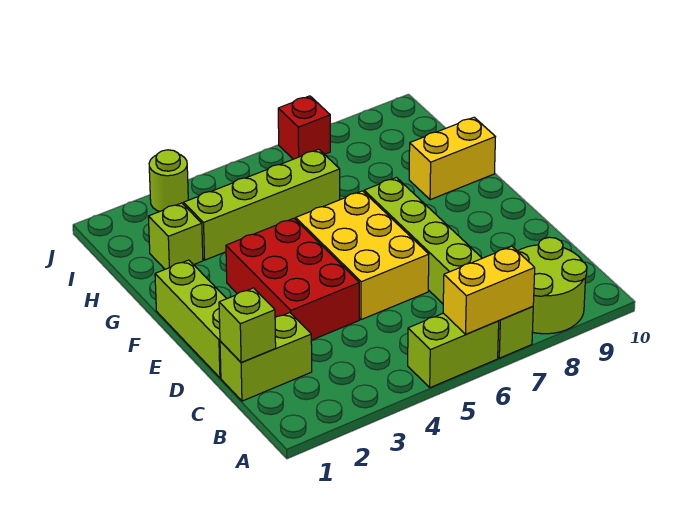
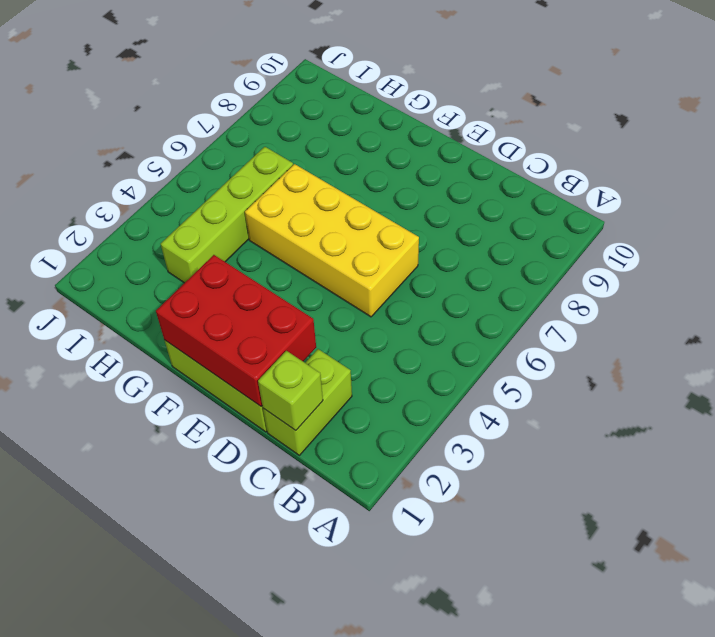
red brick D1:F2 level 2 -> red brick D3:F4 level 1
yellow brick D5:G6 level 1 -> yellow brick D5:F6 level 1
none -> lime brick A5:A6 level 1
none -> lime brick A7:F7 level 1
none -> lime round brick A8:B9 level 1

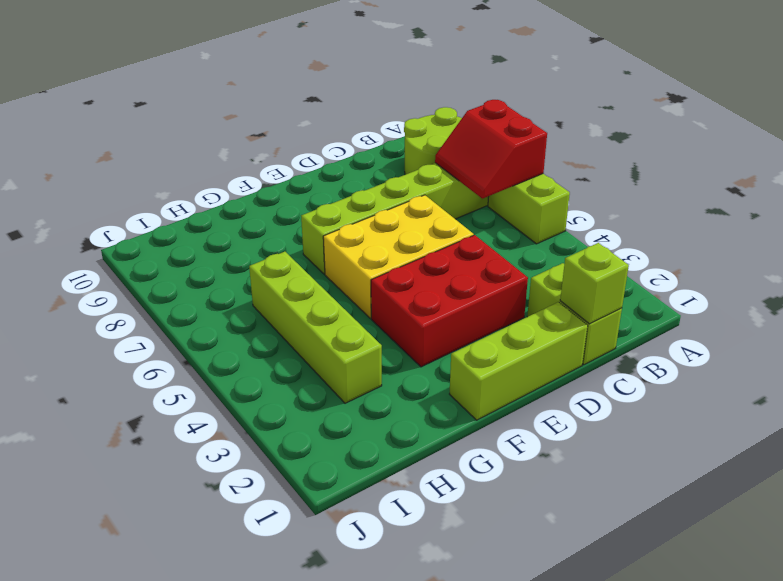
red slope A6:B7 level 2 top A -> yellow brick A6:A7 level 2
none -> yellow brick G9:G10 level 1
none -> lime brick H2 level 1
none -> lime round brick J3 level 1

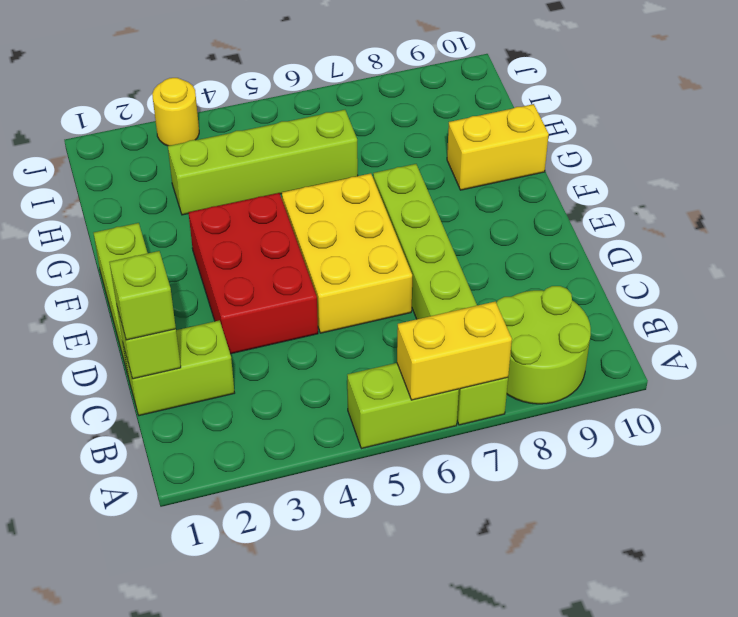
lime brick C1 level 3 -> lime brick H2 level 1
yellow round brick J3 level 1 -> lime round brick J3 level 1
none -> red brick J7 level 1

